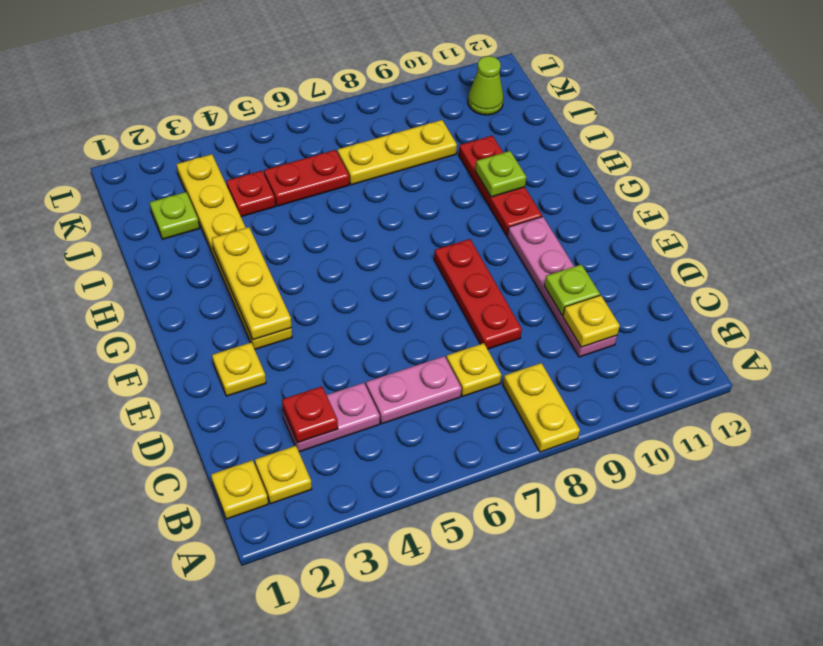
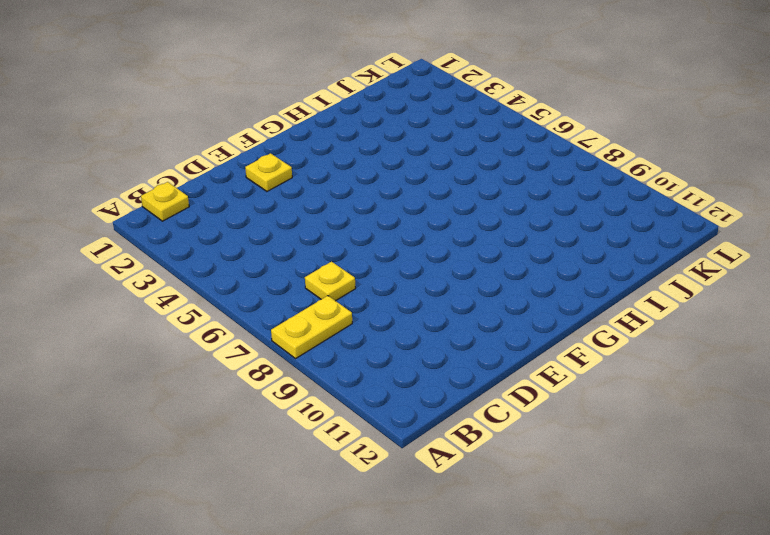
none -> yellow plate B2 level 1
none -> pink plate C3:C4 level 1
none -> pink plate C5:C6 level 1

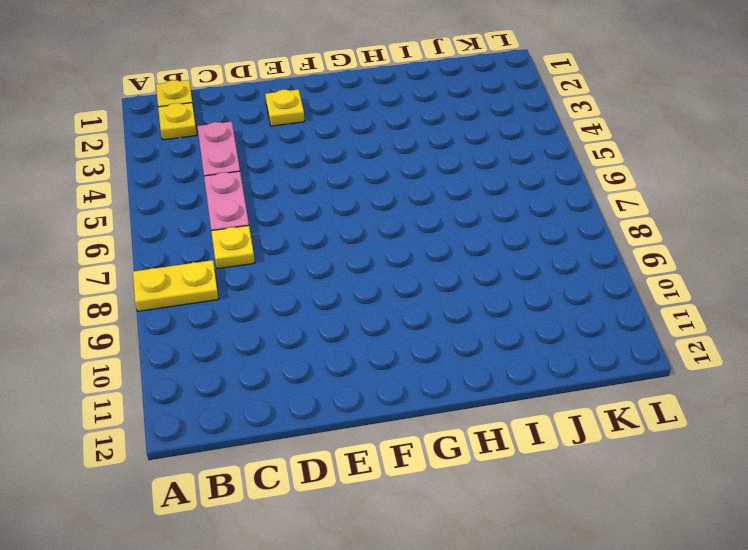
none -> pink plate C10:F10 level 1
none -> red plate D8:F8 level 1
none -> yellow plate F3:K3 level 1

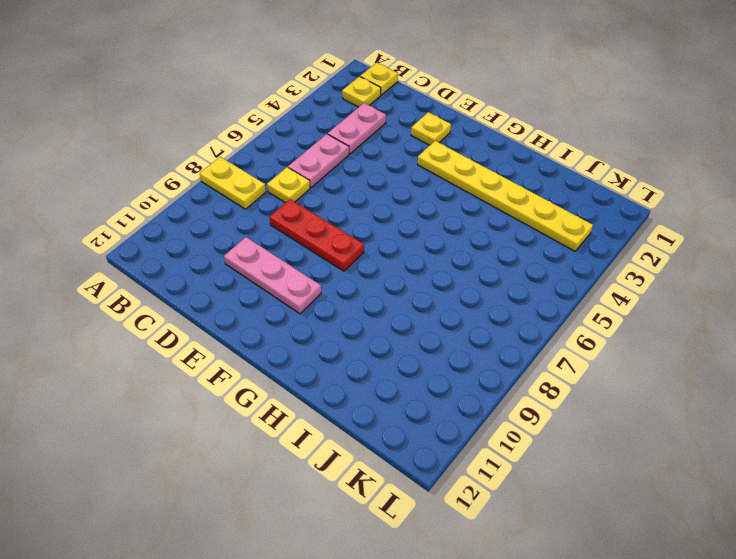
pink plate D10:F10 level 1 -> pink plate C10:F10 level 1
none -> red plate G10:I10 level 1
none -> lime plate J2 level 1
none -> red plate J4 level 1

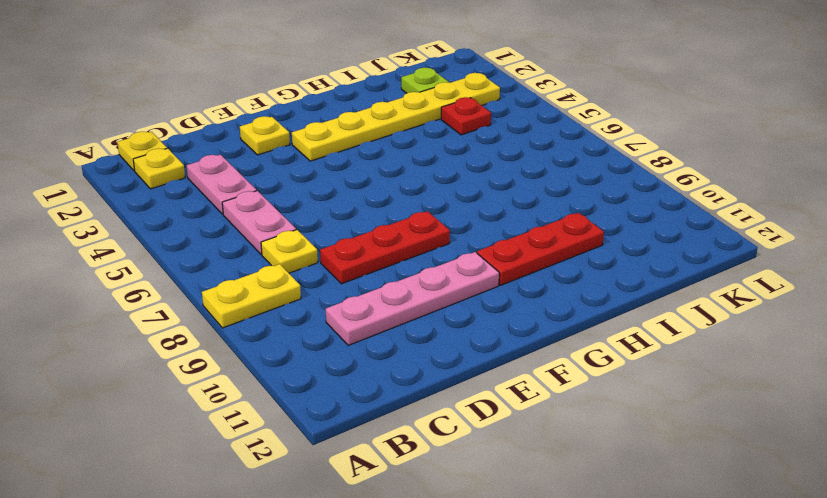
none -> red plate J5:J6 level 1
none -> yellow plate J7:J9 level 1
none -> lime cone K11 level 1

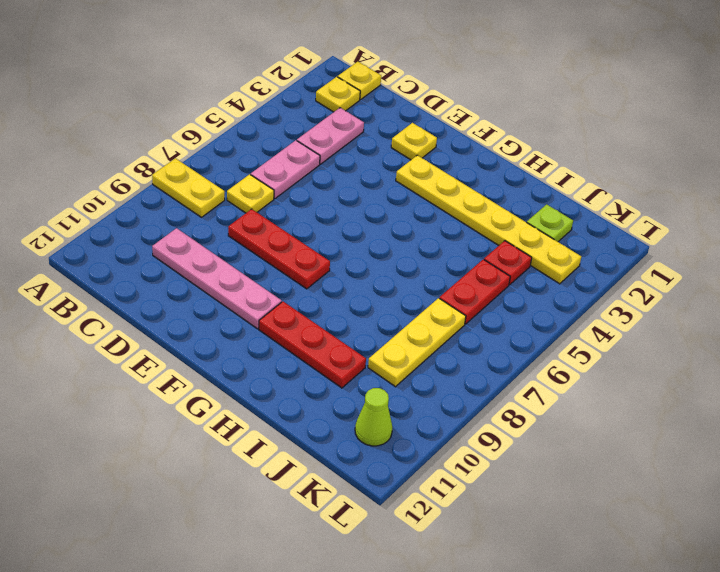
none -> red plate C3 level 2
none -> yellow plate C10 level 2
none -> lime plate D10 level 2

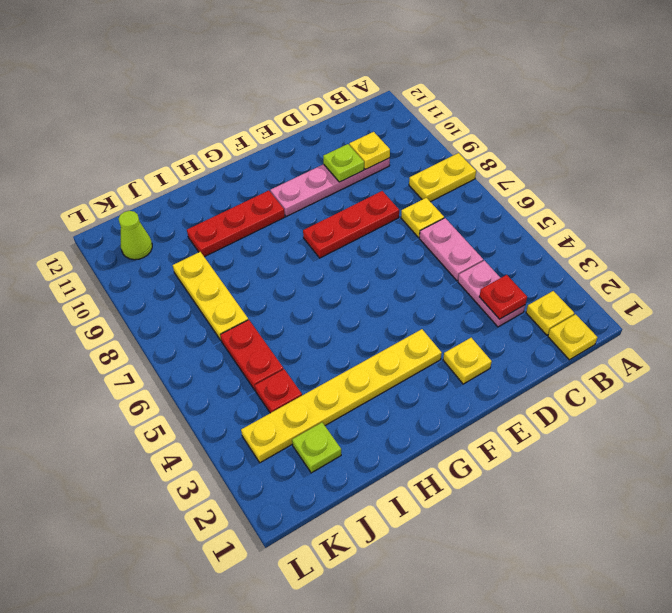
none -> yellow plate F3:H3 level 2
none -> lime plate H10 level 2

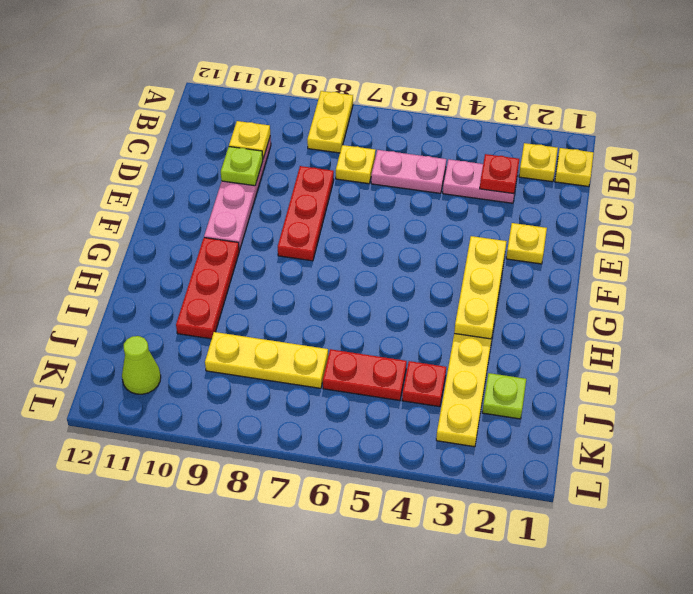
none -> lime plate H10 level 2

